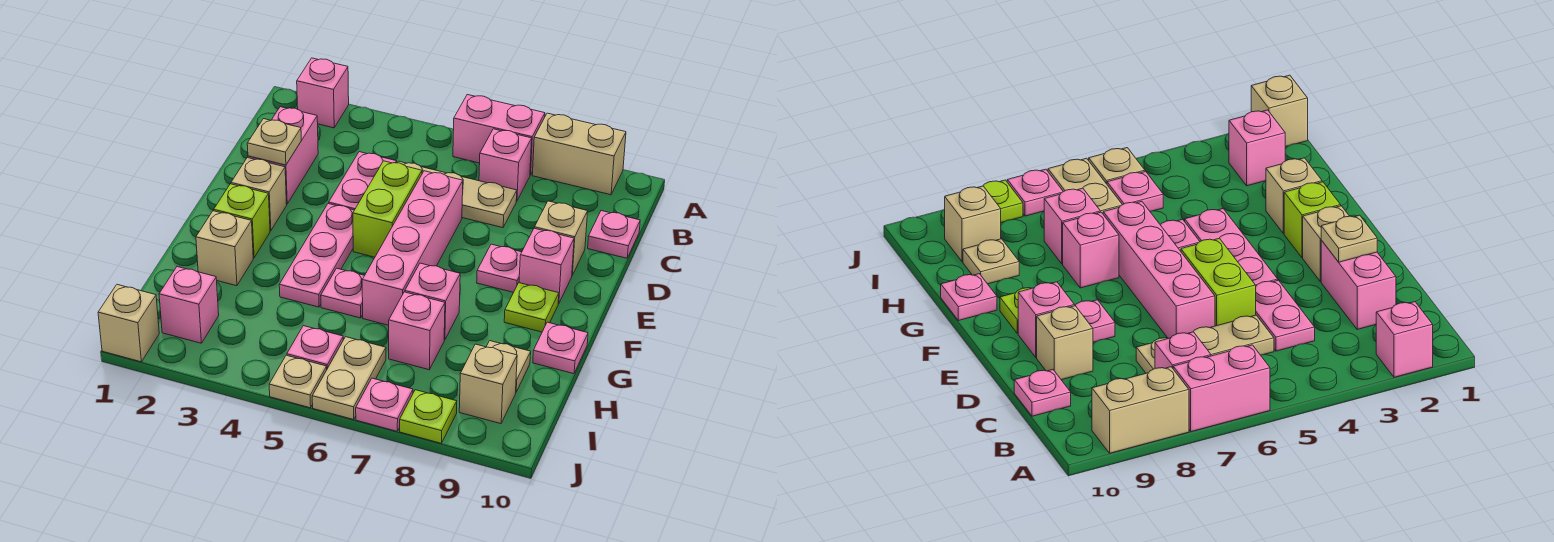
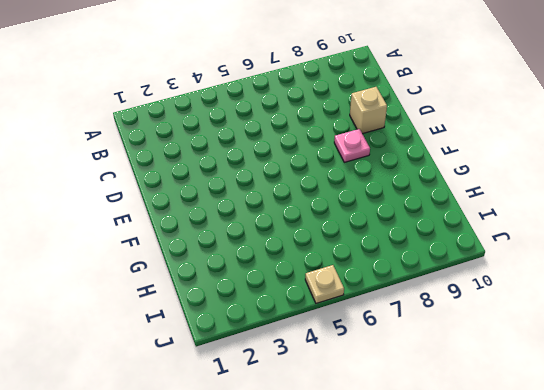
none -> pink brick A2 level 1
none -> pink brick A6:A7 level 1
none -> tan brick A8:A9 level 1
none -> pink brick B7 level 1

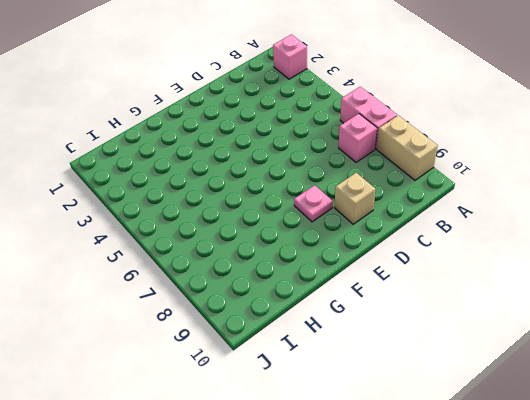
none -> pink brick C2:D2 level 1
none -> pink plate C4:D4 level 1
none -> tan plate C5:C7 level 1
none -> pink plate C10 level 1

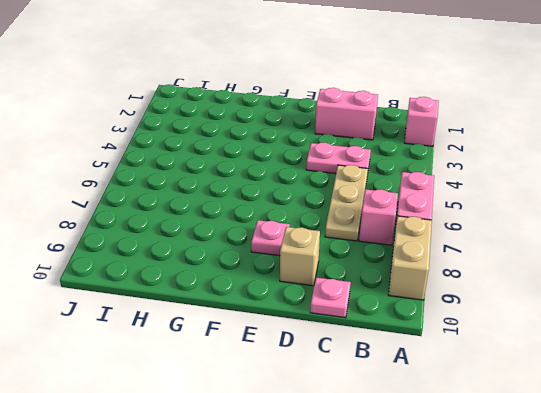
none -> lime brick D5:E5 level 1
none -> pink brick D6:G6 level 1
none -> tan brick E2 level 1
none -> pink plate E4:G4 level 1

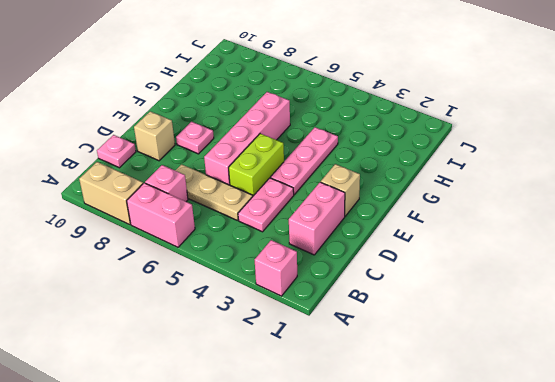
none -> pink brick E9 level 1
none -> lime brick F2 level 1
none -> lime plate F9 level 1
none -> tan brick G2 level 1

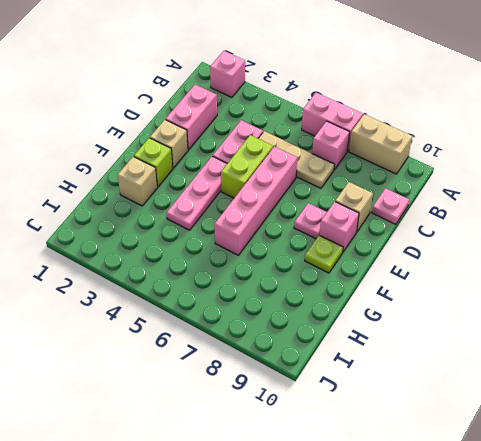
none -> pink plate G5 level 1
none -> pink brick G7 level 1
none -> pink plate G10 level 1
none -> pink brick H7 level 1

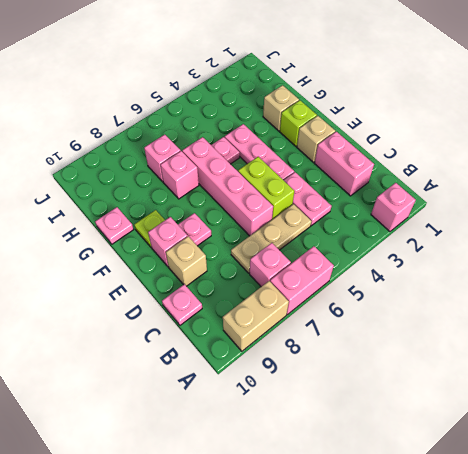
none -> tan plate H9 level 1
none -> pink brick I2 level 1
none -> pink plate I5 level 1
none -> tan plate I6:J6 level 1

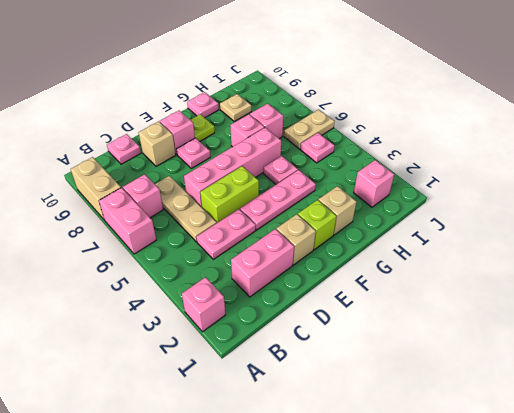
none -> tan brick I9 level 1
none -> tan brick J1 level 1
none -> tan plate J5 level 1
none -> pink plate J7 level 1

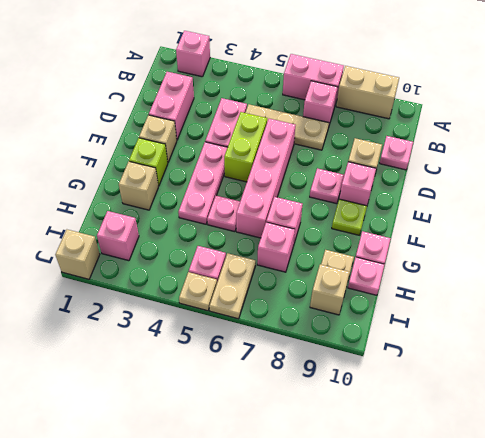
pink plate H10 level 1 -> pink plate J7 level 1
none -> lime plate J8 level 1
none -> tan plate D2 level 2

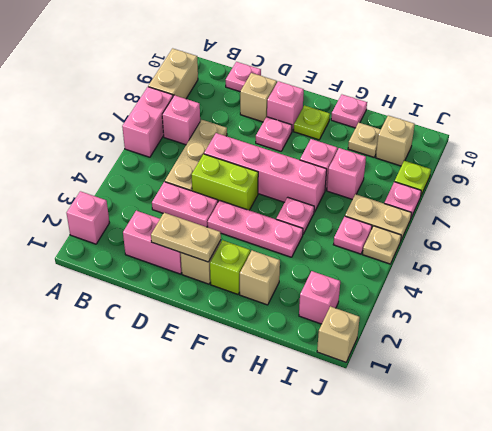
tan plate D2:E2 level 2 -> tan plate D2 level 2

